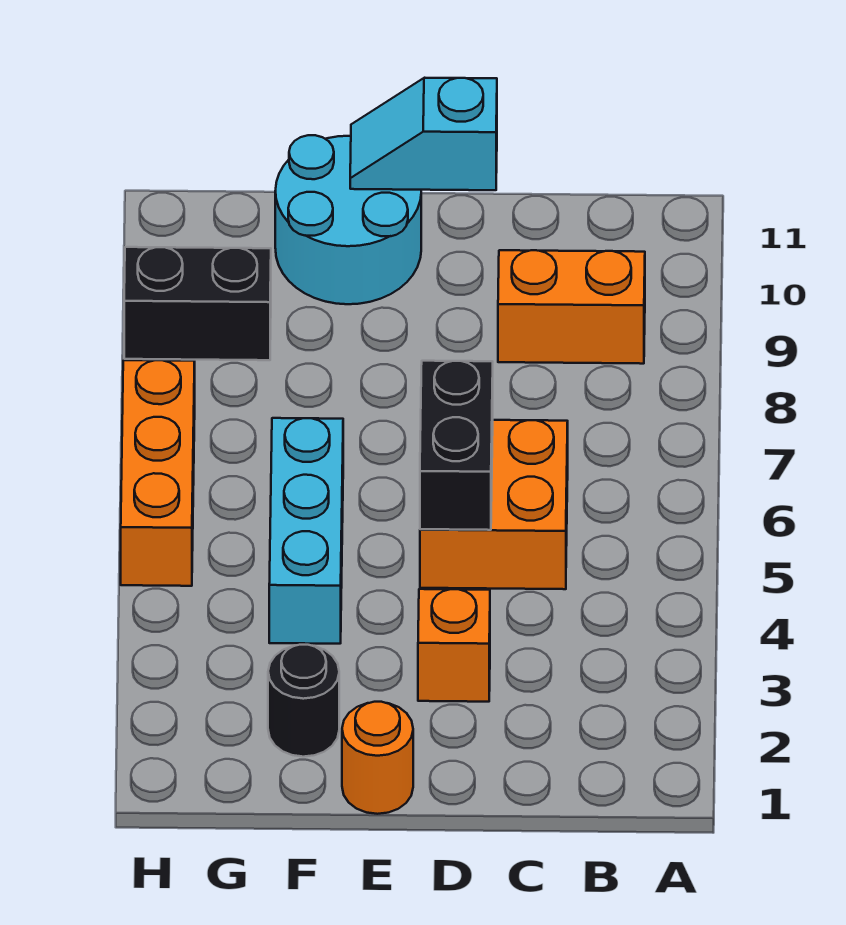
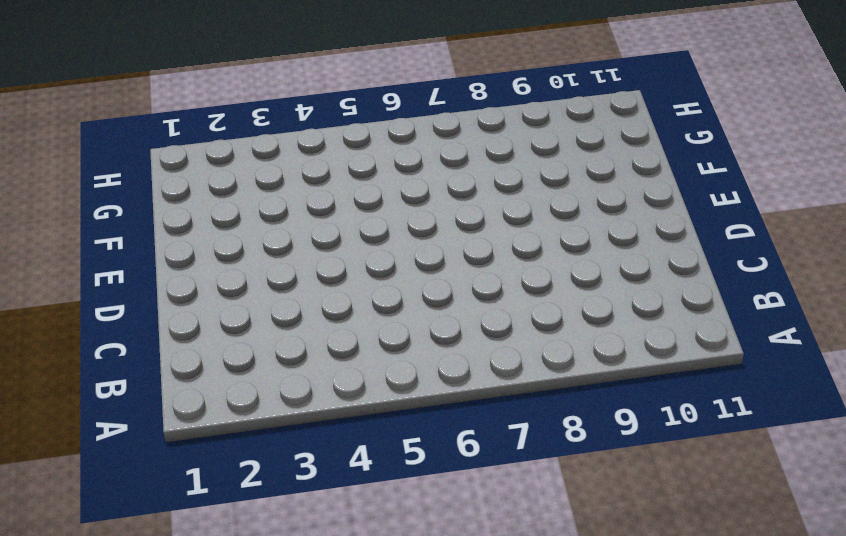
none -> orange brick B9:C9 level 1
none -> orange brick C5:D6 level 1

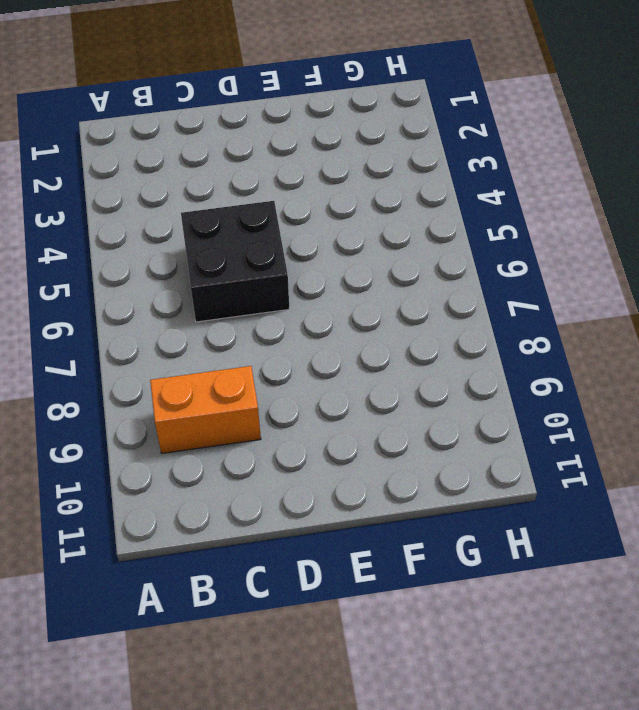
black brick C5:D6 level 1 -> orange brick C5:D6 level 1
none -> orange brick D3 level 1
none -> orange round brick E1 level 1

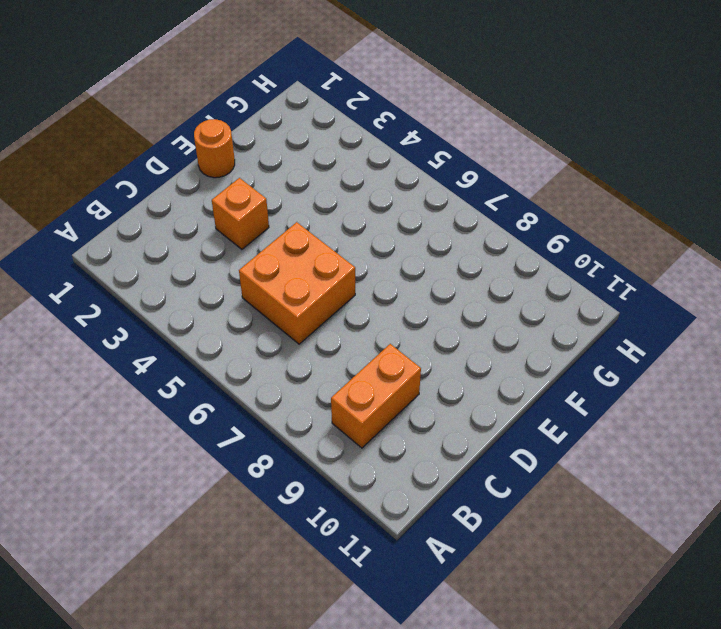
none -> cyan round brick E10:F11 level 1
none -> black round brick F2 level 1

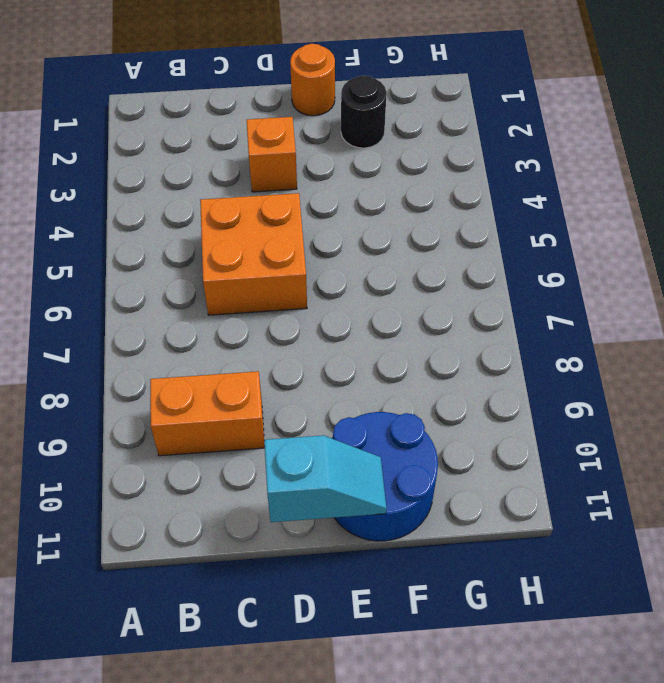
blue round brick E10:F11 level 1 -> cyan round brick E10:F11 level 1
none -> cyan brick F4:F6 level 1
none -> black brick G9:H9 level 1

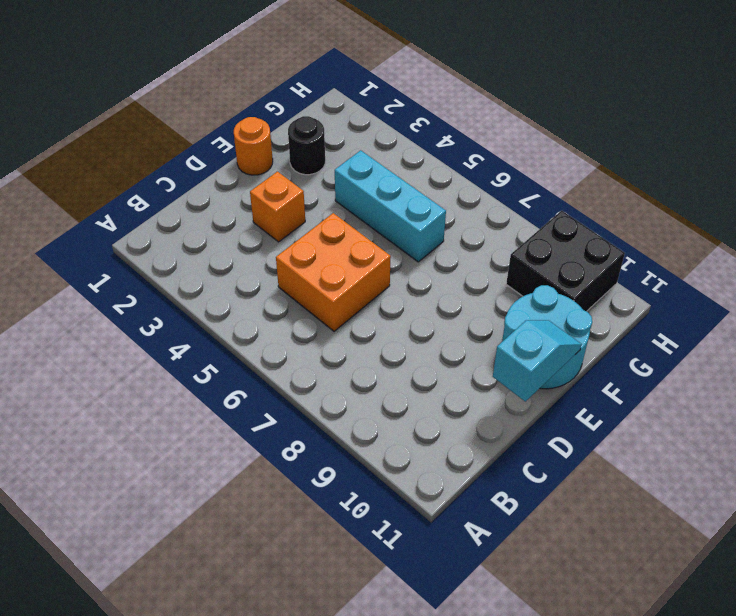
black brick G9:H10 level 1 -> black brick G9:H9 level 1
none -> orange brick B9:C9 level 1
none -> orange brick H5:H7 level 1

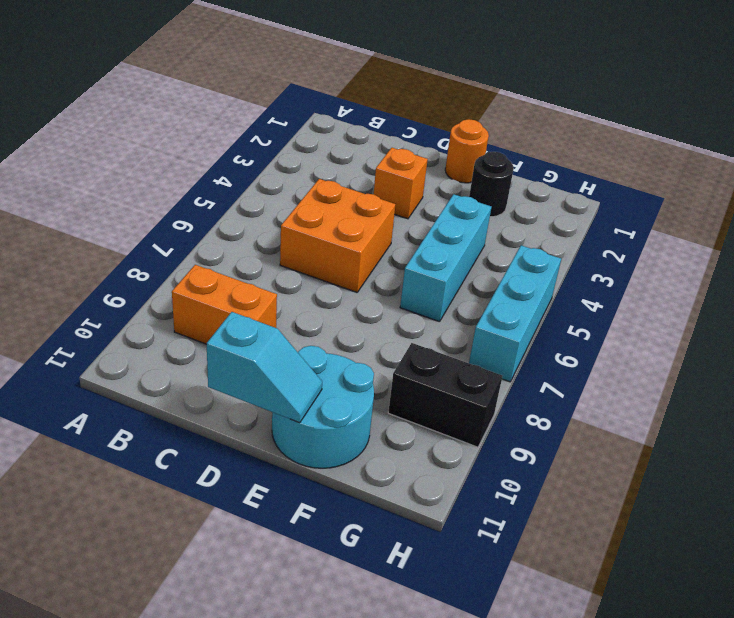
cyan brick H5:H7 level 1 -> orange brick H5:H7 level 1
none -> black brick D5:D6 level 2

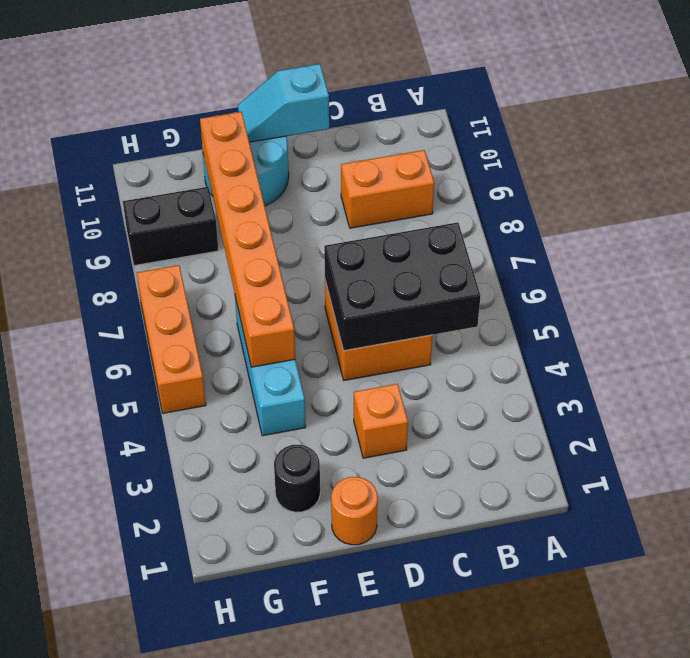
black brick B5:D6 level 2 -> black brick D5:D6 level 2
orange brick F5:F10 level 2 -> none

